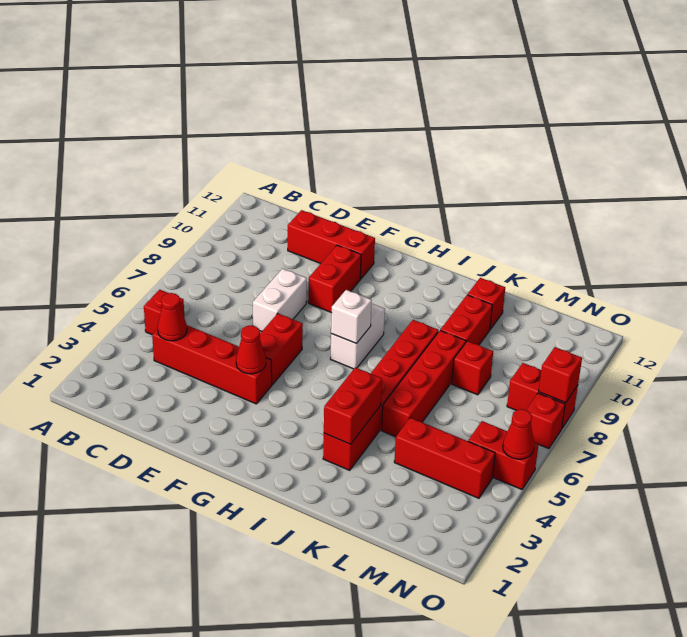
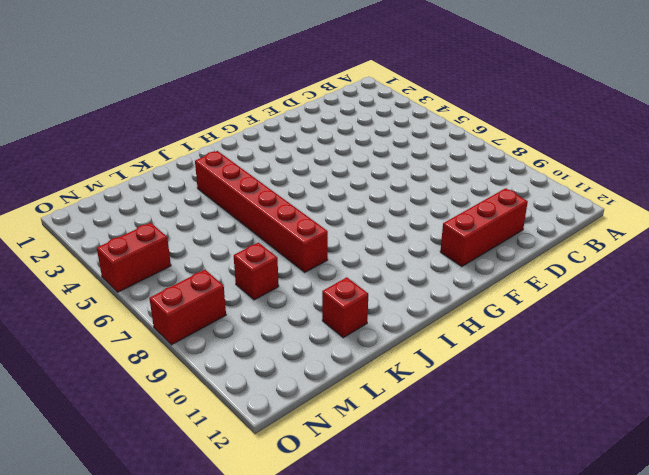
none -> red brick B5 level 1
none -> red brick C4:F4 level 1
none -> white brick E7:E8 level 1

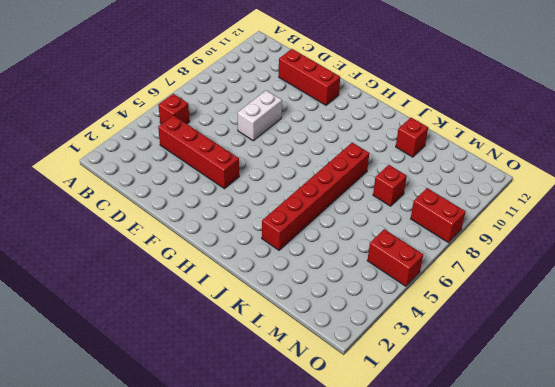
none -> red brick F5:F6 level 1
none -> red brick F9:F10 level 1
none -> white brick H7:H8 level 1

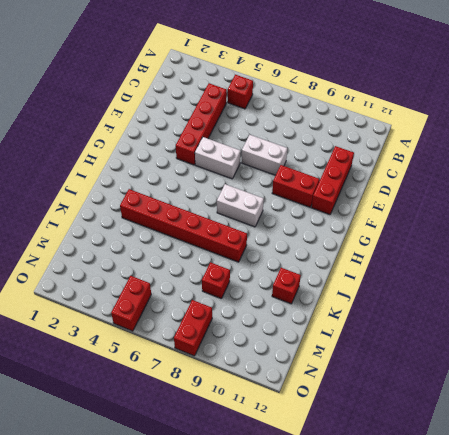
white brick F5:F6 level 1 -> red brick F5:F6 level 1
none -> red brick K5:K8 level 1
none -> red brick K9:K10 level 1
none -> red brick L4:N4 level 1

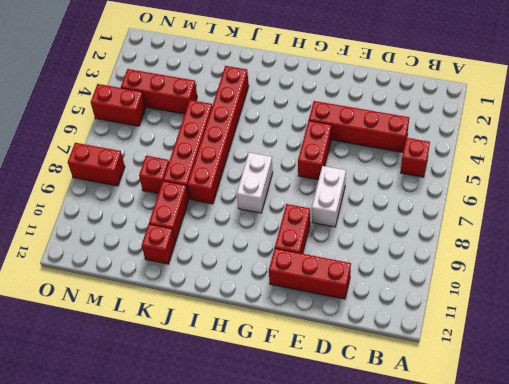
none -> red brick O7 level 1
none -> red cone C4 level 2
none -> red cone F4 level 2

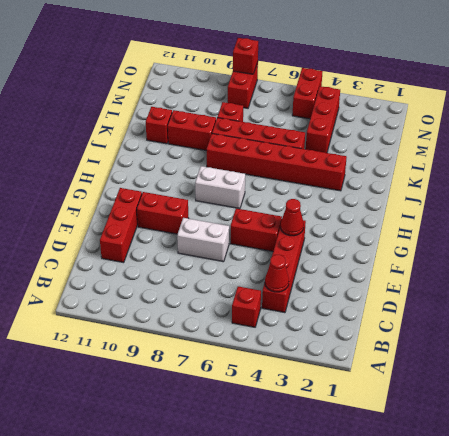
none -> red brick O7 level 1
none -> white brick H7 level 2
none -> red brick J3:J4 level 2

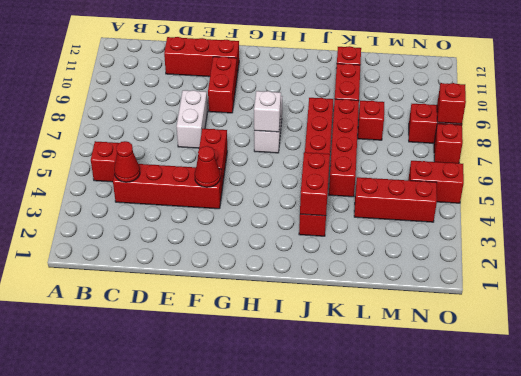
none -> red cone O5 level 2

